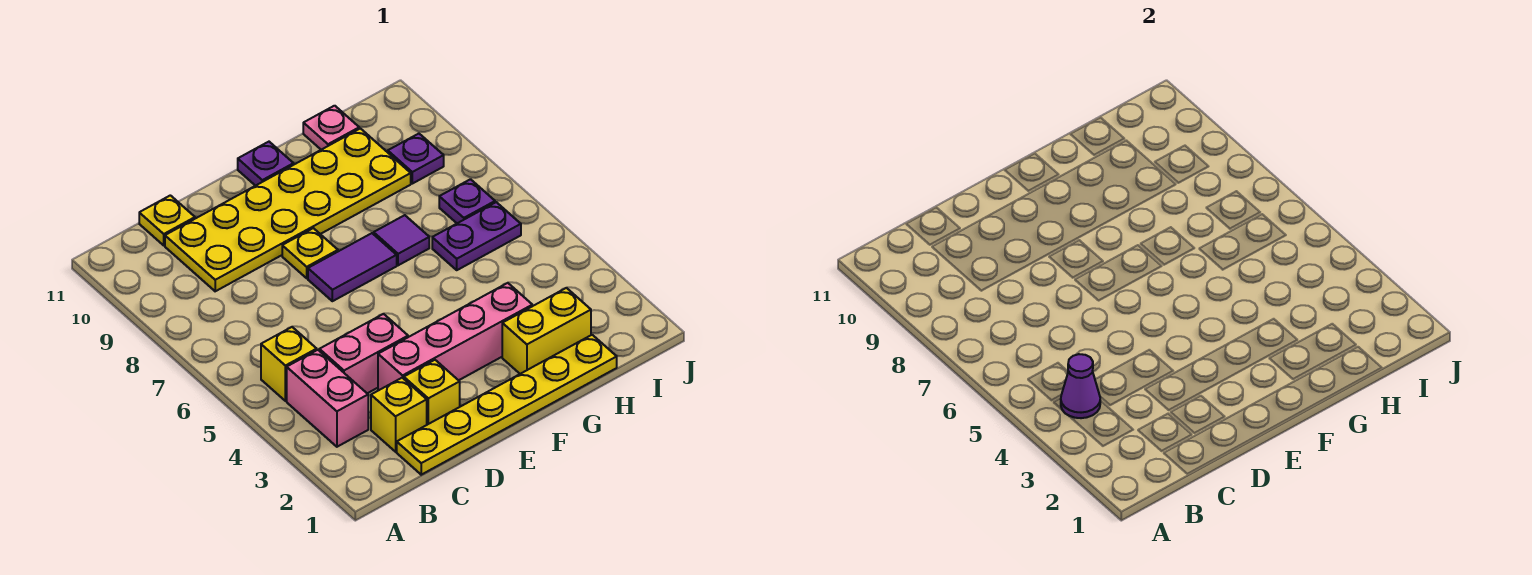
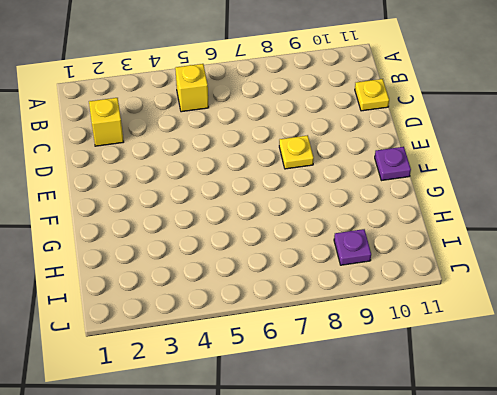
none -> pink brick B3:B4 level 1
none -> yellow plate C1:H1 level 1
none -> pink brick C4:D4 level 1

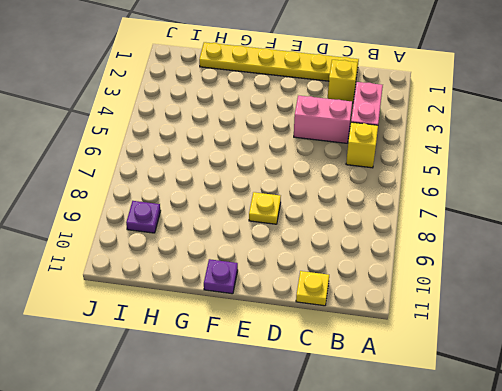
none -> yellow plate C9:H10 level 1
none -> yellow brick D2 level 1
none -> pink brick D3:G3 level 1

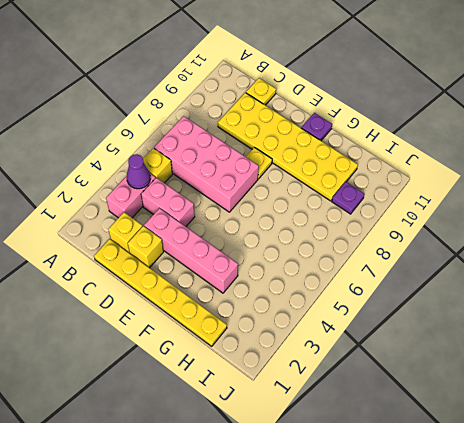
pink brick B6:E7 level 1 -> purple tile E7:F7 level 1
none -> yellow brick G2:H2 level 1
none -> purple tile G7 level 1
none -> purple plate H6:I6 level 1

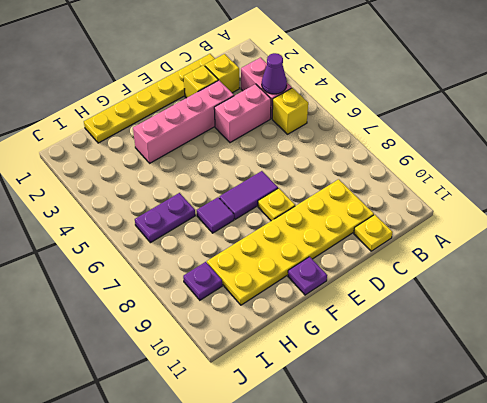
none -> yellow brick G2:H2 level 1
none -> pink plate H11 level 1
none -> purple plate I7 level 1

